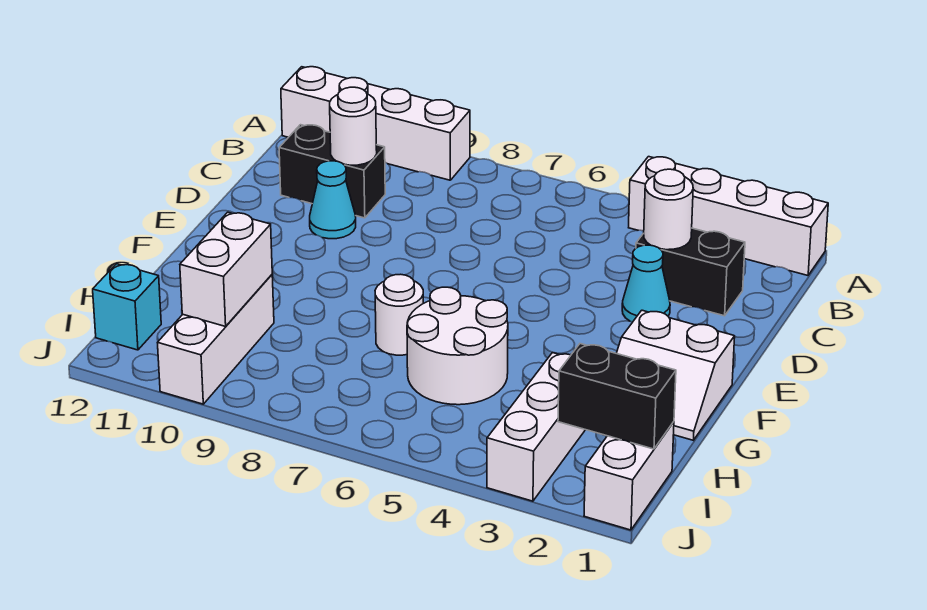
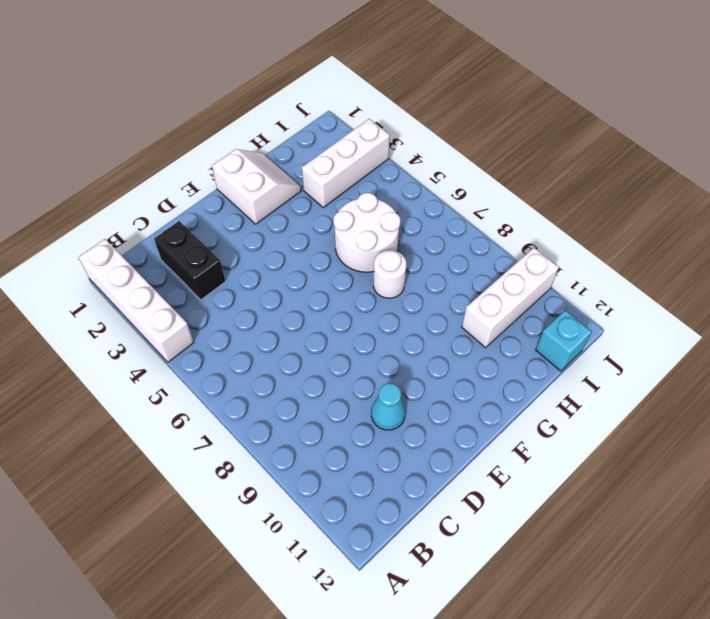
none -> white brick A9:A12 level 1
none -> black brick C10:C11 level 1
none -> cyan cone D3 level 1

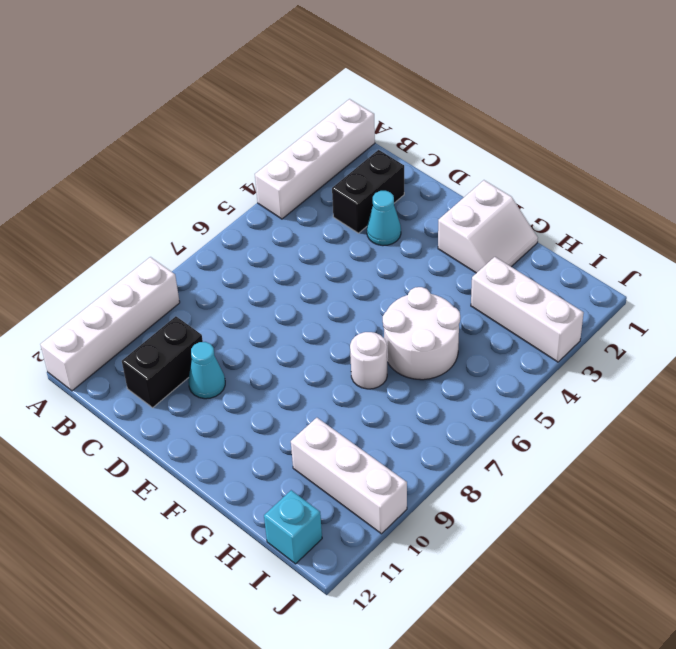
none -> white brick I1:J1 level 1
none -> white round brick C3 level 2
none -> white round brick C10 level 2

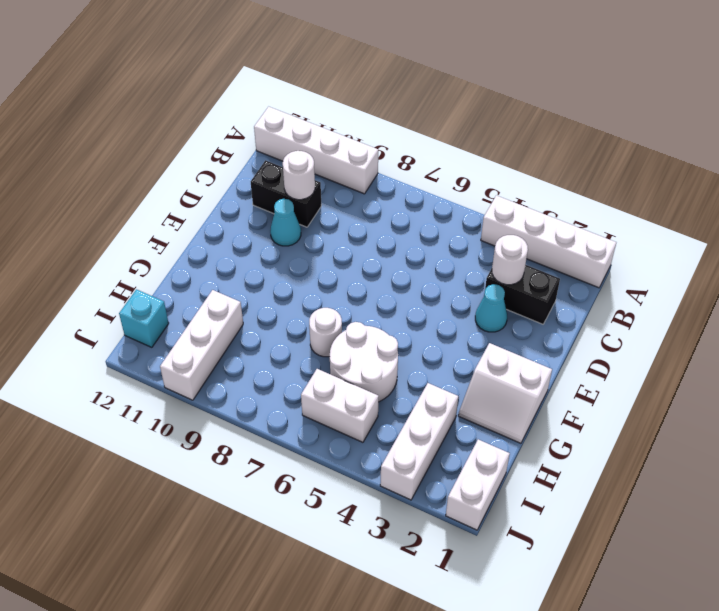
white brick I5:I6 level 1 -> white brick H10:I10 level 2
none -> black brick I1:I2 level 2

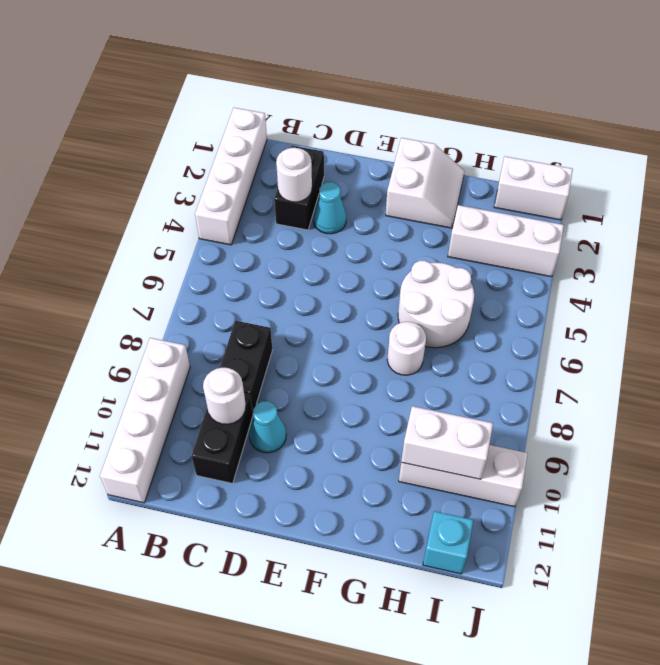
black brick C8:C9 level 1 -> black brick I1:I2 level 2

